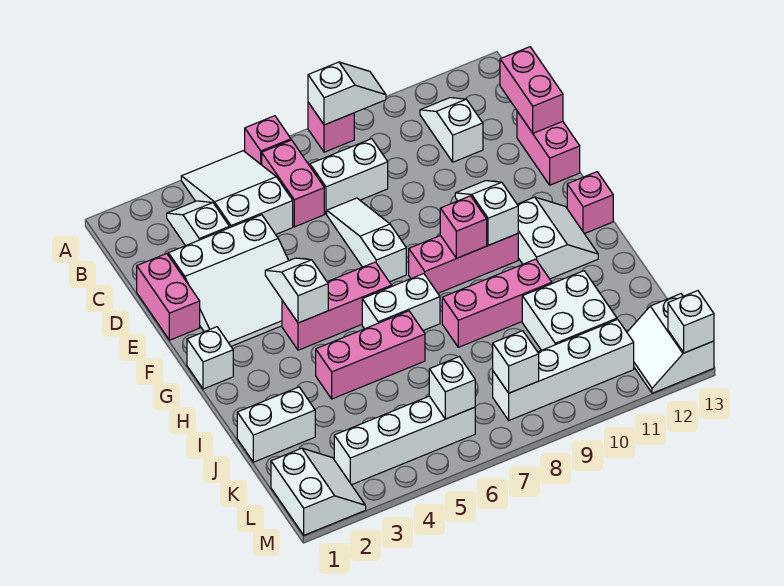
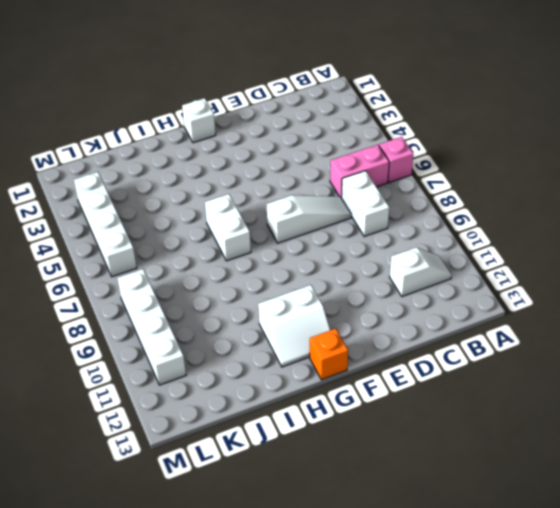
orange brick G13 level 1 -> pink brick G13 level 1
none -> white slope A4:C5 level 1 top C
none -> pink brick A8 level 1
none -> white slope B3:C3 level 1 top C
none -> pink brick D1:E1 level 1

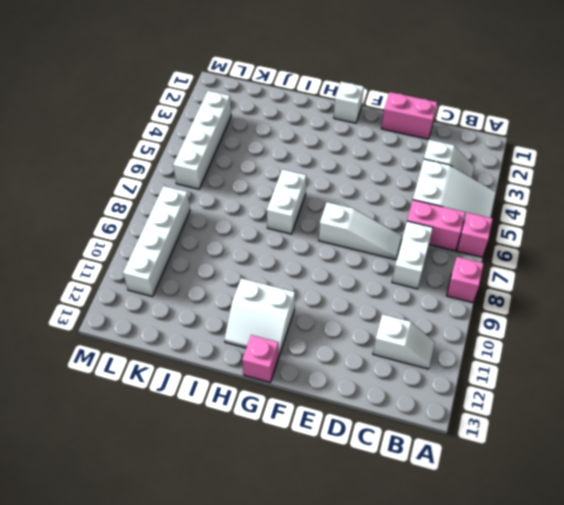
none -> white slope D2:F4 level 1 top D
none -> pink brick D13:E13 level 1
none -> pink brick G4:G6 level 1
none -> pink brick G8:G10 level 1

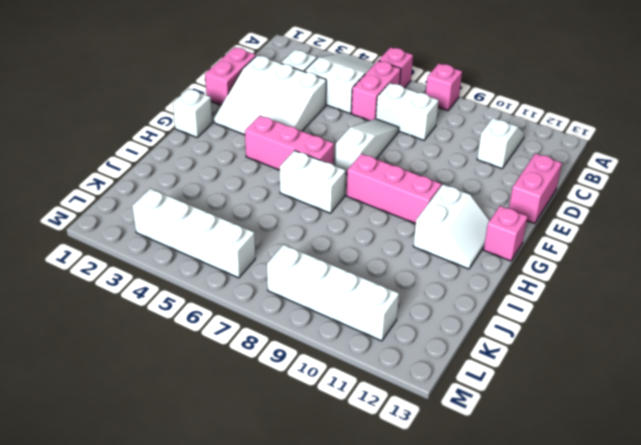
none -> pink brick I4:I6 level 1
none -> pink brick I8:I10 level 1
none -> white brick J1:J2 level 1
none -> white brick J10:K11 level 1

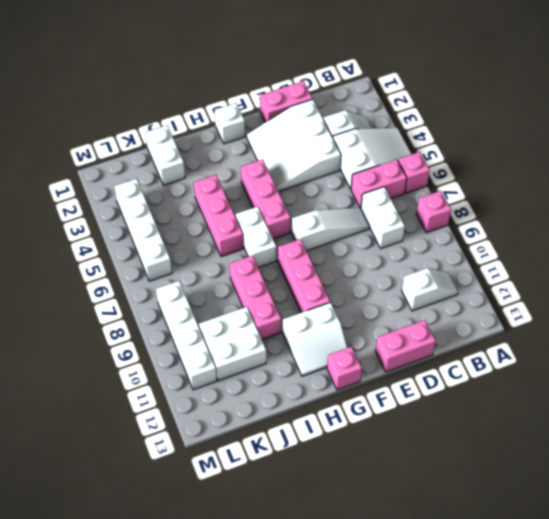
none -> white slope L1:M2 level 1 top 1
none -> white slope L12:M13 level 1 top 13
none -> white slope A8:A9 level 2 top 8
none -> pink brick C13:D13 level 2

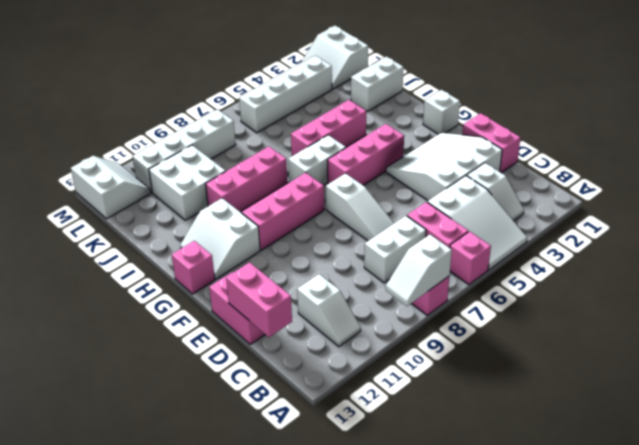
none -> white slope F4:G4 level 2 top G
none -> white slope F10:G10 level 2 top G
none -> pink brick G9 level 2
none -> white brick L6 level 2

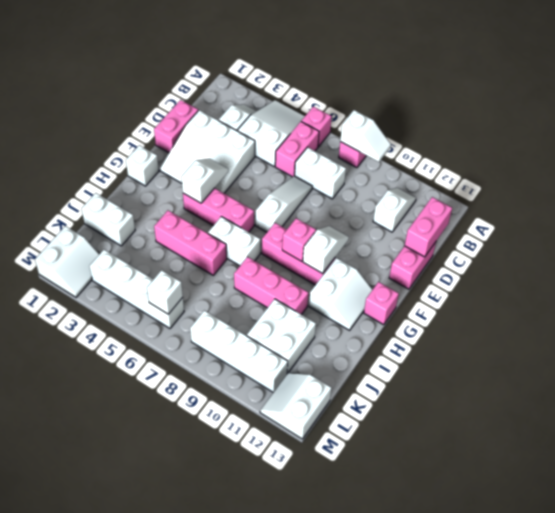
none -> white brick L8 level 2
none -> white brick M13 level 2

